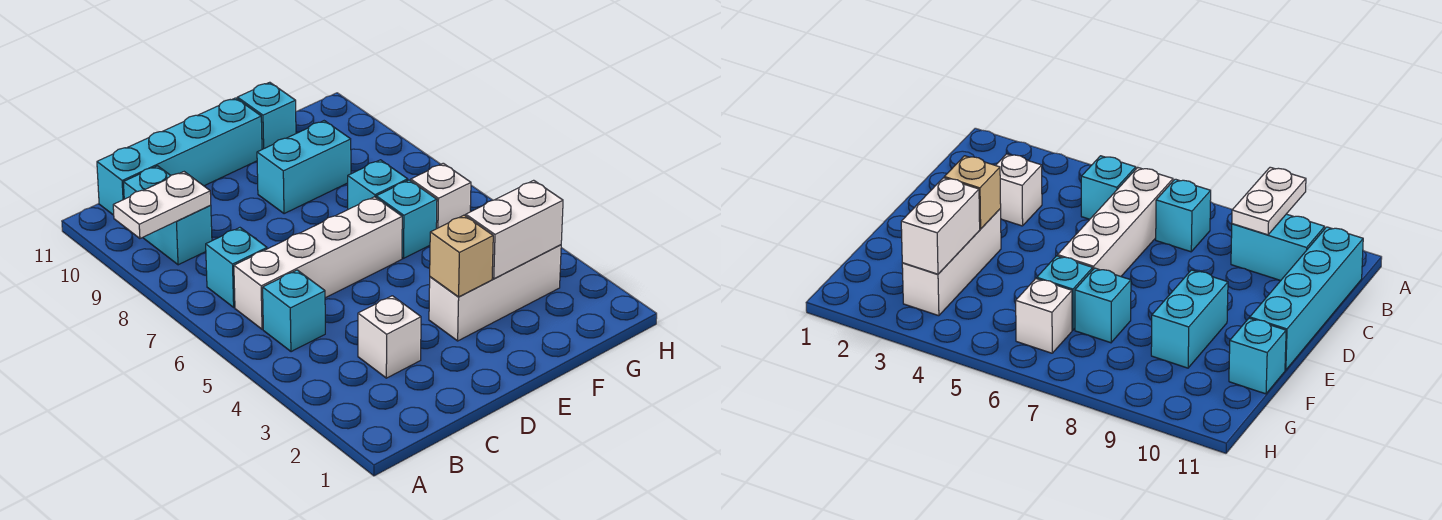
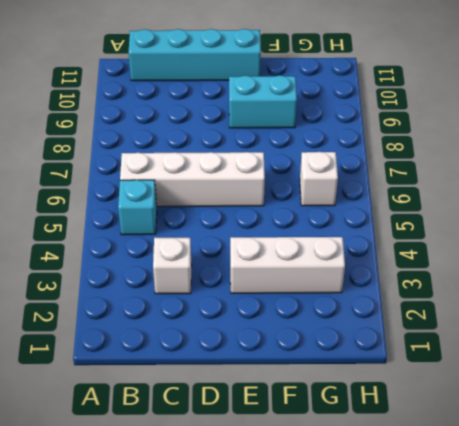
none -> cyan brick B7 level 1
none -> cyan brick B9:B10 level 1
none -> cyan brick F6 level 1

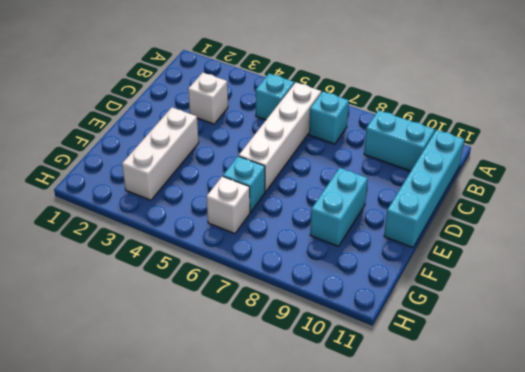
none -> cyan brick F7 level 1
none -> cyan brick F11 level 1
none -> white plate A9:B9 level 2

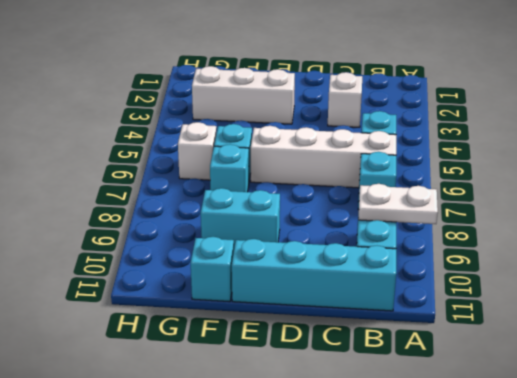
none -> tan brick E3 level 2
none -> white brick F3:G3 level 2

